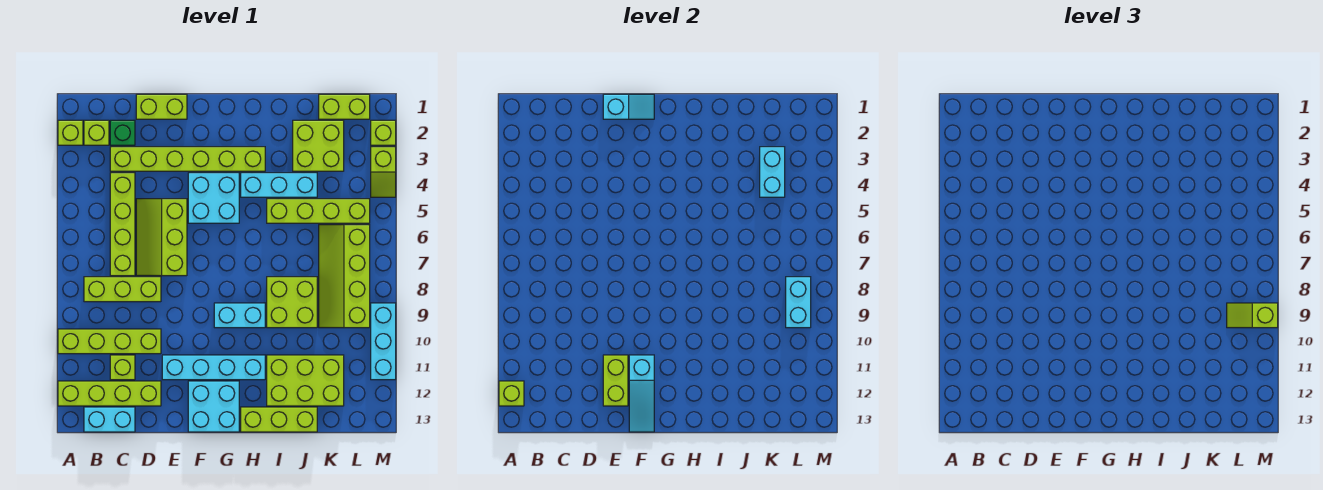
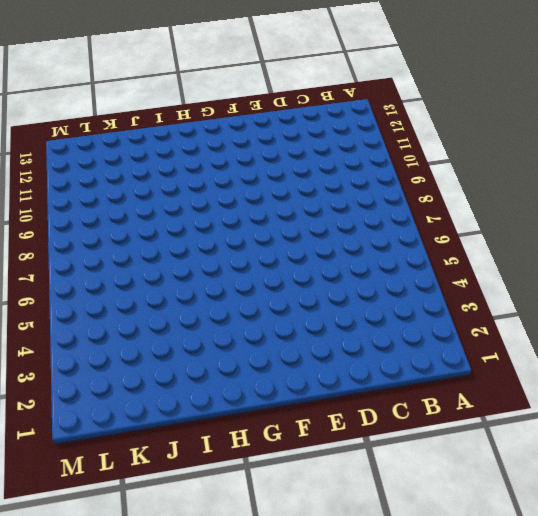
none -> lime brick A2 level 1
none -> lime brick A10:D10 level 1
none -> lime brick A12:D12 level 1
none -> lime brick B2 level 1

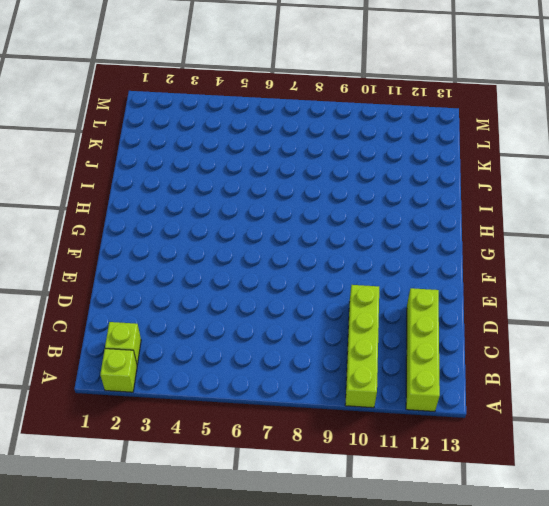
none -> lime brick B8:D8 level 1
none -> cyan brick B13:C13 level 1
none -> green brick C2 level 1
none -> lime brick C3:H3 level 1

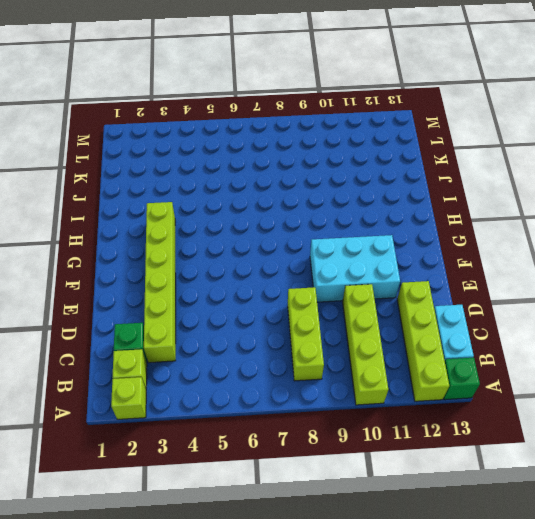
green brick A13 level 1 -> none
cyan brick E9:F11 level 1 -> cyan brick E11:H11 level 1
none -> lime brick C4:C7 level 1
none -> lime brick C11 level 1
none -> lime brick D1:E1 level 1
none -> lime slope D5:E7 level 1 top E

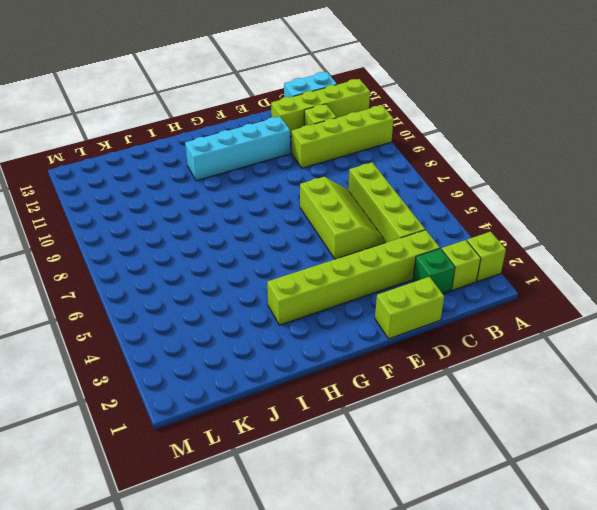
none -> lime brick B8:D8 level 1
none -> cyan brick F4:G5 level 1
none -> cyan brick F12:G13 level 1
none -> cyan brick G9:H9 level 1

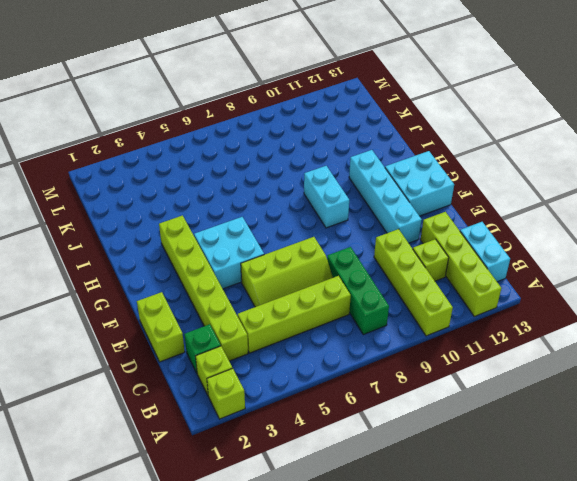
green brick B8:D8 level 1 -> lime brick B8:D8 level 1
none -> cyan brick H4:J4 level 1
none -> lime brick H13:J13 level 1
none -> lime brick I5:L5 level 1
none -> lime brick I8:J9 level 1

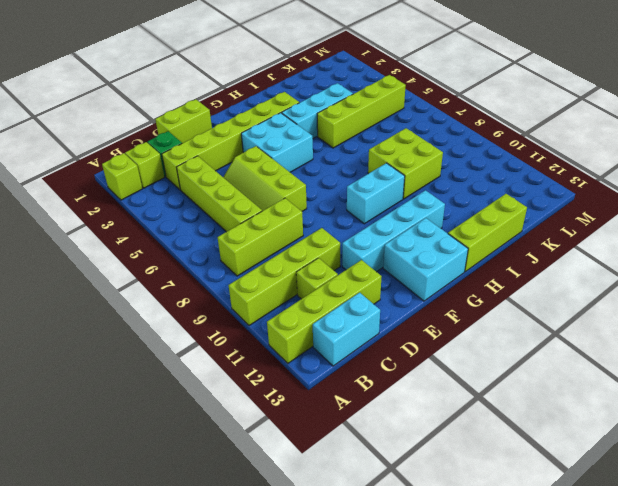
none -> lime brick I11:K12 level 1
none -> lime brick J2:K3 level 1
none -> lime brick K1:L1 level 1
none -> lime slope K6:L9 level 1 top L

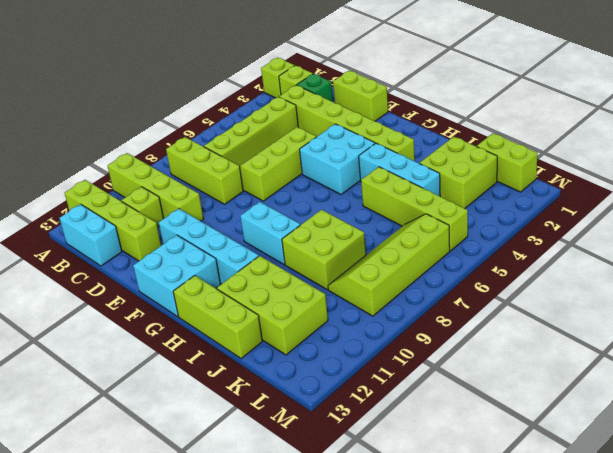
none -> lime brick M2 level 1
none -> lime slope M3:M4 level 1 top 3
none -> cyan brick M9:M11 level 1
none -> lime brick A12 level 2

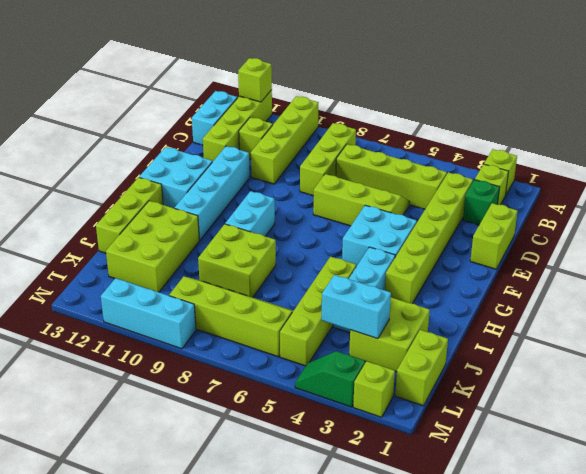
green slope M3:M4 level 1 top 3 -> lime slope M3:M4 level 1 top 3
none -> cyan slope E1:F1 level 2 top E
none -> lime brick E11:E12 level 2
none -> cyan slope F11:F13 level 2 top 11
none -> cyan brick L8:L9 level 2

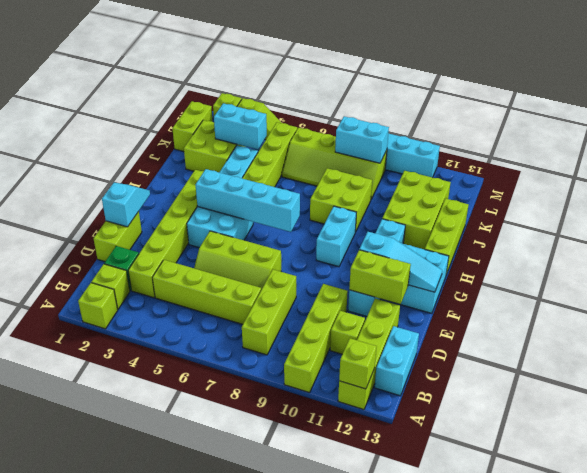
cyan brick G4:G7 level 2 -> none
none -> lime slope L9:M9 level 3 top M

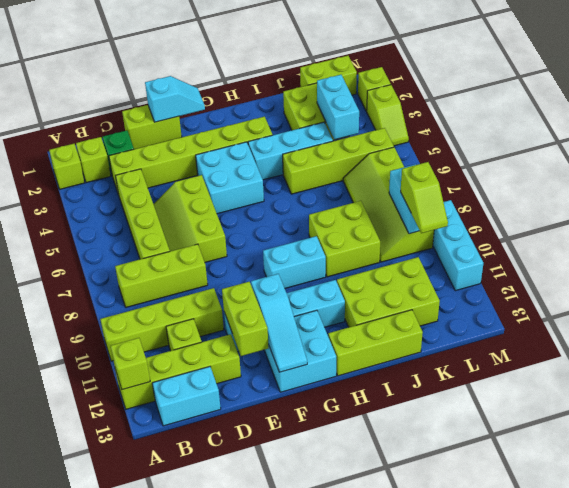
lime slope L9:L10 level 3 top 9 -> lime slope L9:M9 level 3 top M

